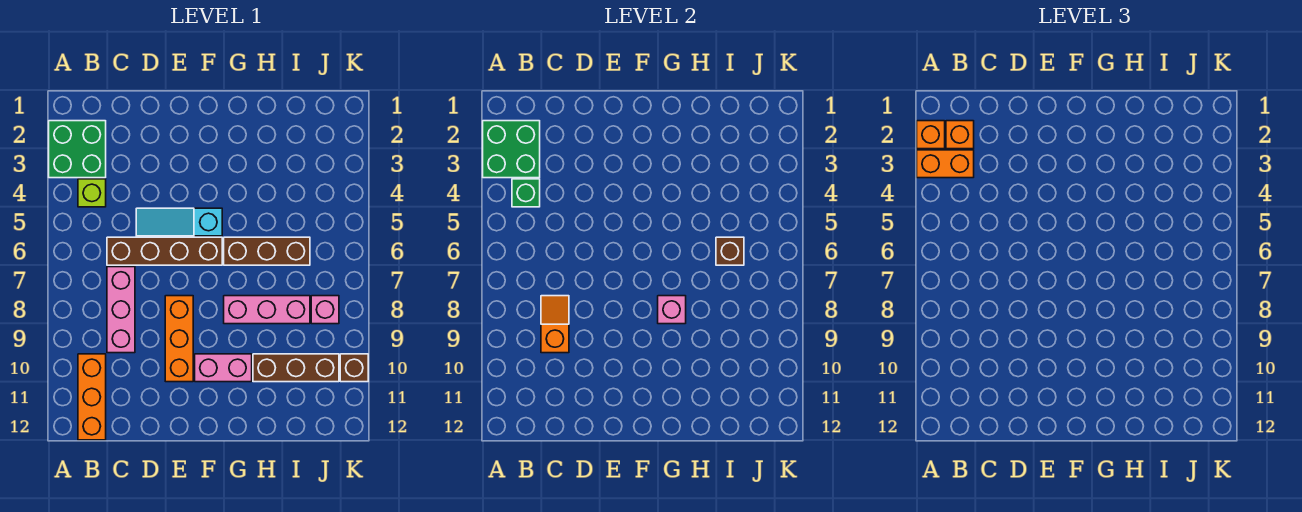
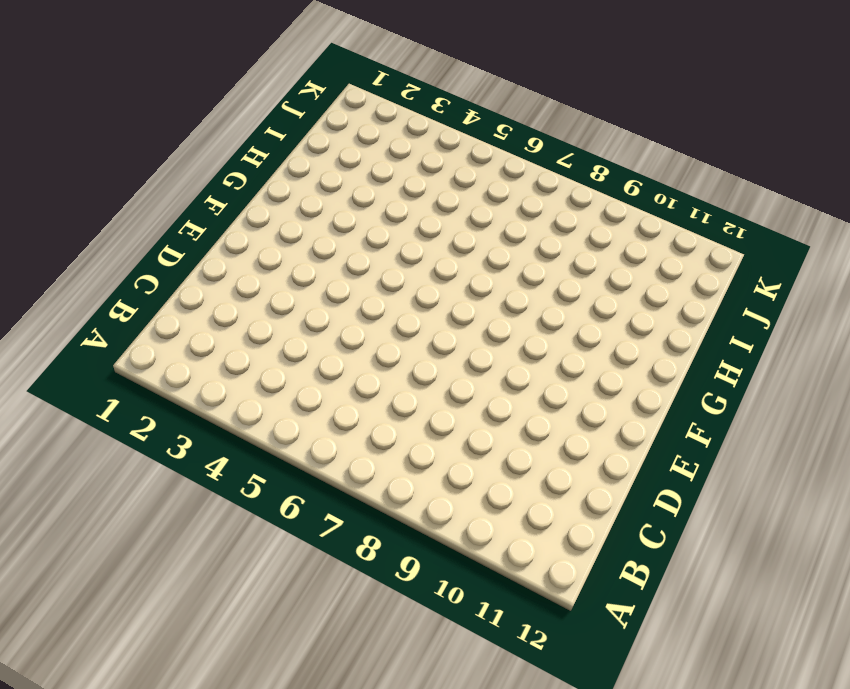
none -> green brick A2:B3 level 1
none -> lime brick B4 level 1
none -> orange brick B10:B12 level 1

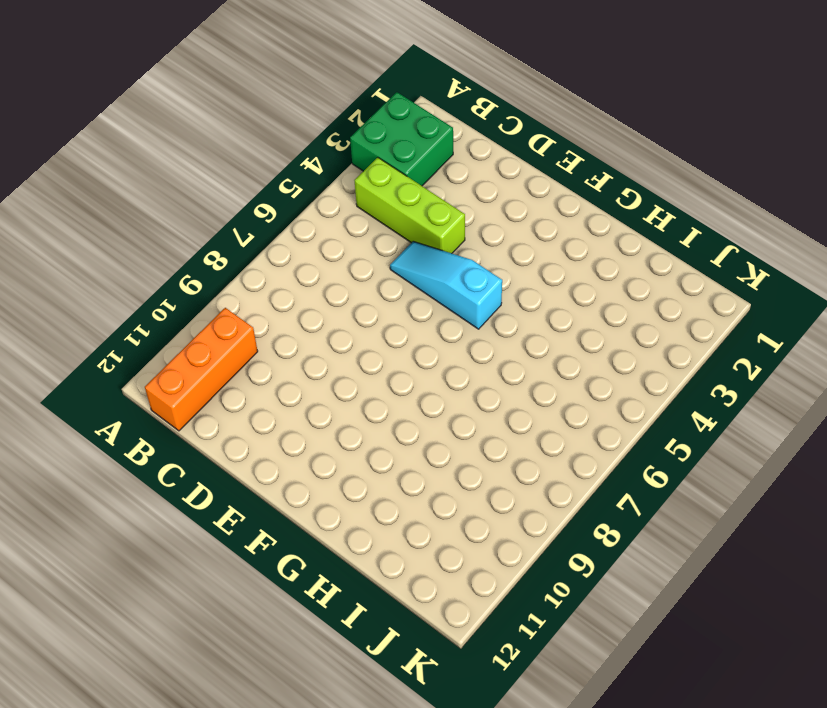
lime brick B4:D4 level 1 -> lime brick B4 level 1
none -> brown brick C6:F6 level 1
none -> pink brick C7:C9 level 1
none -> orange brick E8:E10 level 1

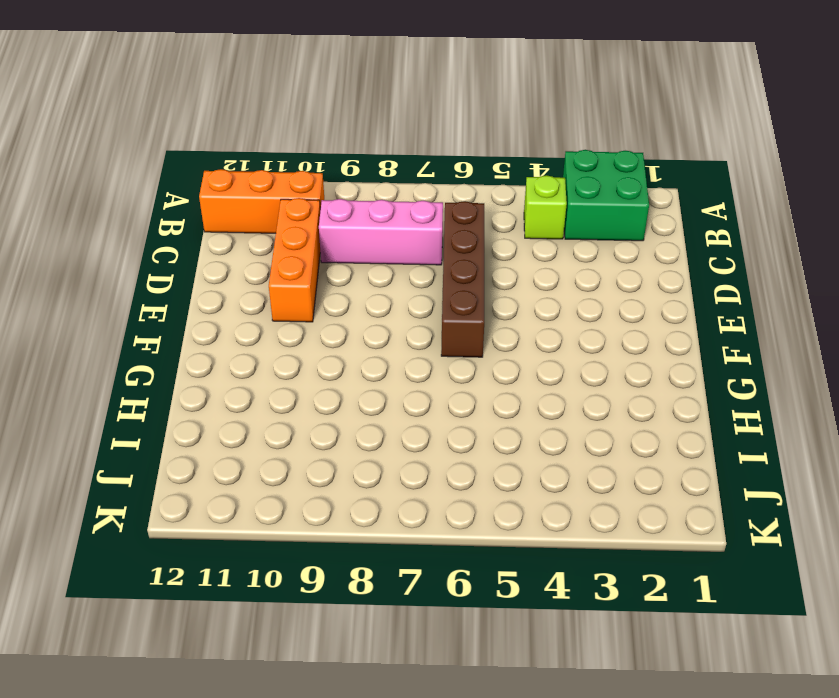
orange brick C10:E10 level 1 -> orange brick E8:E10 level 1
none -> cyan slope D5:F5 level 1 top F
none -> pink brick F10:G10 level 1
none -> brown brick G6:I6 level 1

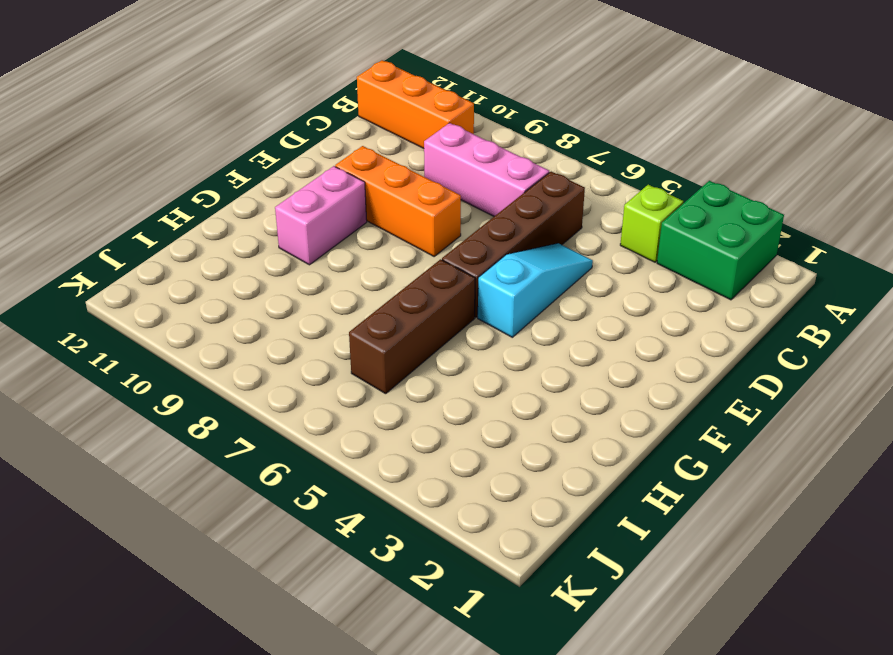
none -> pink brick G8:I8 level 1
none -> brown brick H10:J10 level 1
none -> pink brick J8 level 1

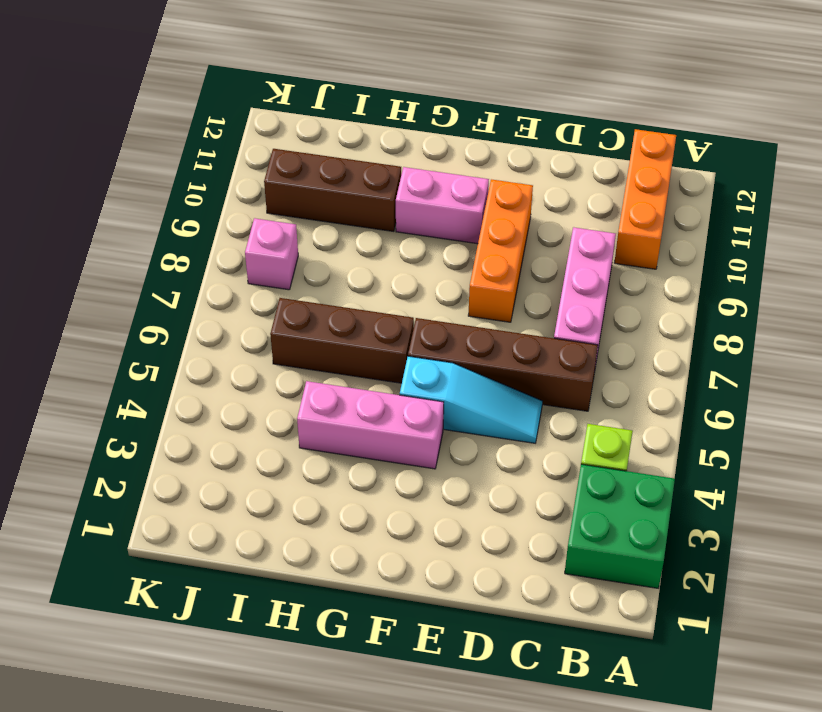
pink brick F4:H4 level 1 -> pink brick G8:I8 level 1
none -> brown brick K10 level 1
none -> green brick A2:B3 level 2
none -> green brick B4 level 2

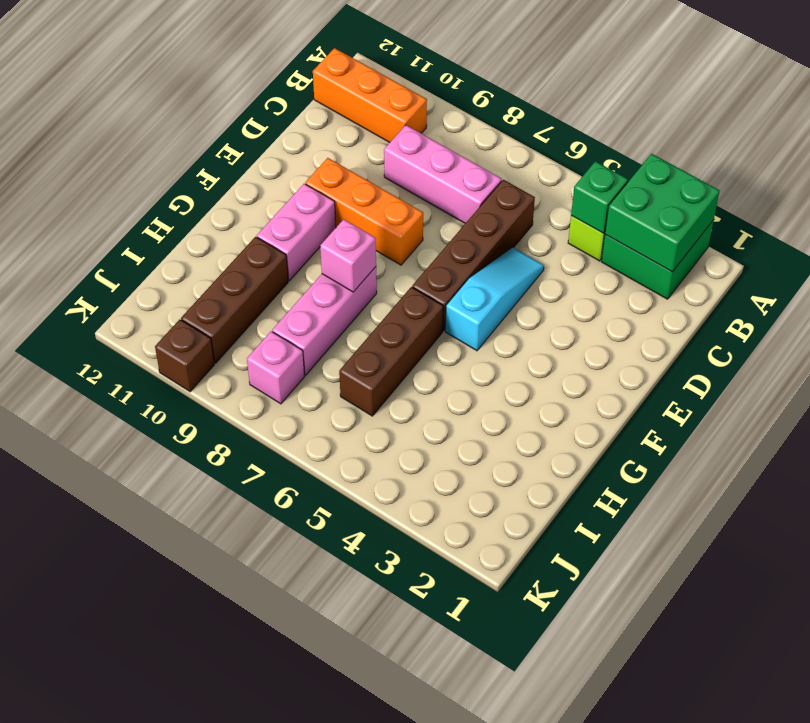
none -> orange slope C8:C9 level 2 top 9
none -> brown brick I6 level 2
none -> orange brick A2 level 3

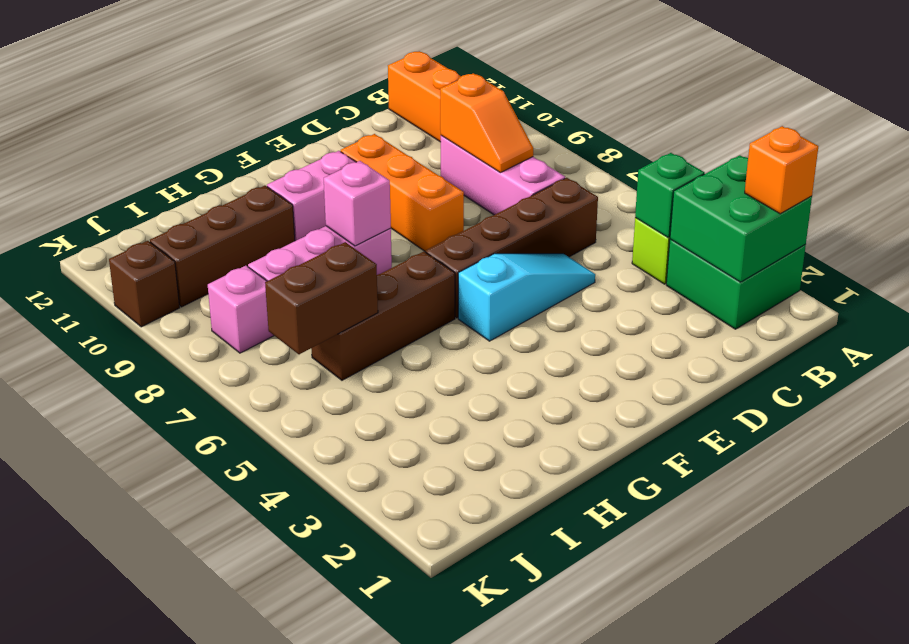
brown brick I6:J6 level 2 -> brown brick I6 level 2
none -> orange brick A3:B3 level 3
none -> orange brick B2 level 3

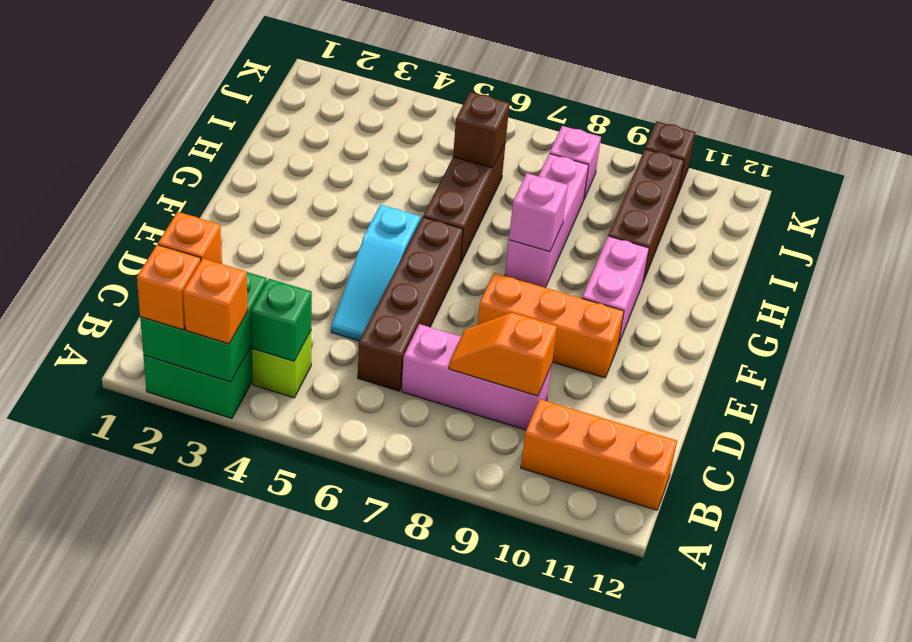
orange brick A3 level 3 -> orange brick A3:B3 level 3

